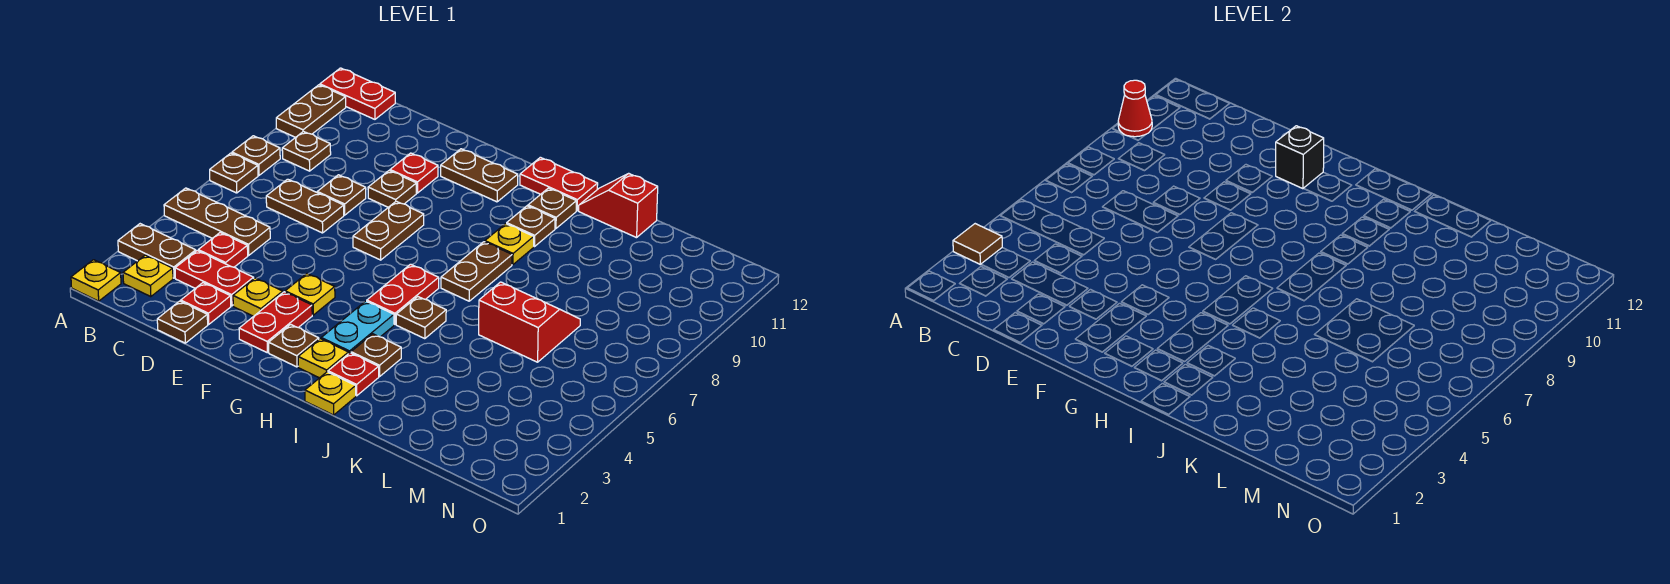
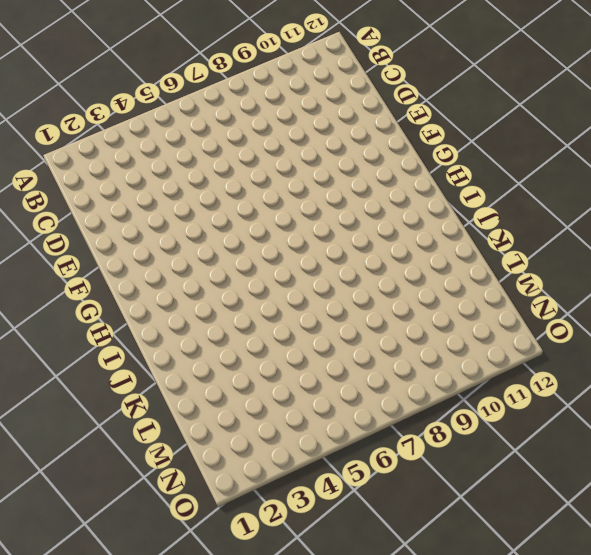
none -> yellow plate A1 level 1
none -> brown plate A3:B3 level 1
none -> brown plate A5:C5 level 1
none -> brown plate A7 level 1

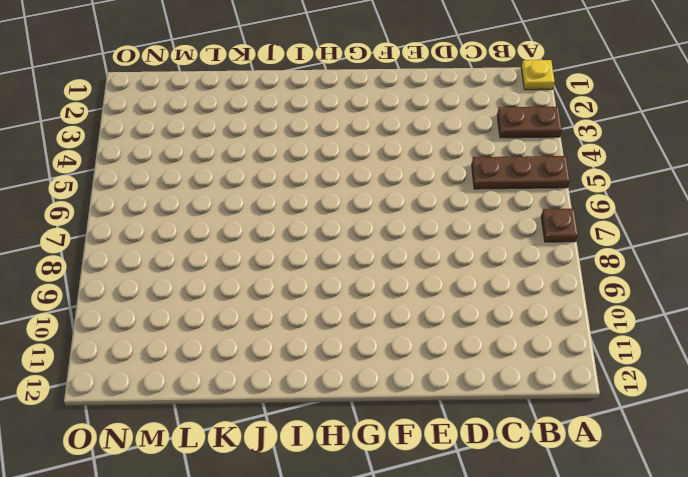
none -> brown plate A8 level 1
none -> brown plate A10:A11 level 1
none -> red plate A12:B12 level 1
none -> yellow plate B2 level 1

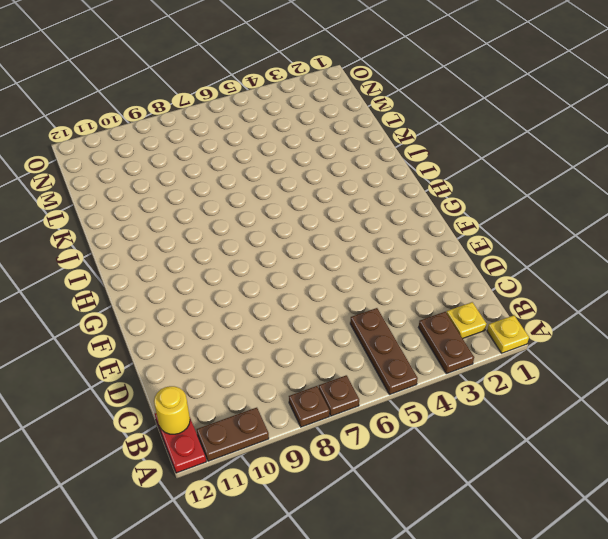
yellow round brick B12 level 2 -> none
none -> brown plate B9 level 1
none -> red plate C3:D3 level 1
none -> red plate C4 level 1
none -> brown plate C7:D7 level 1

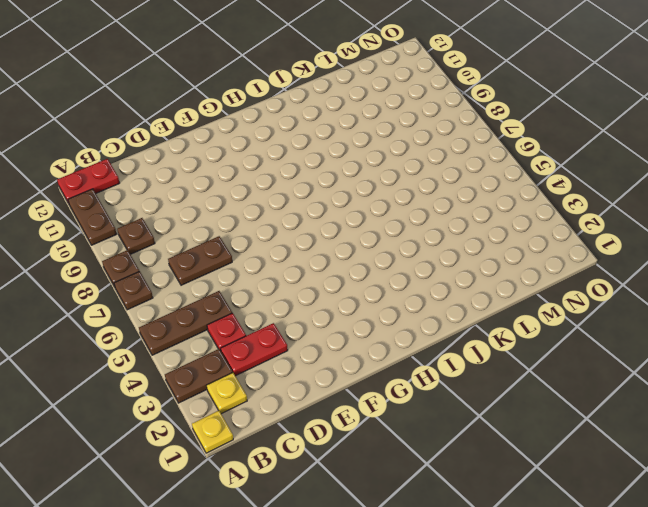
none -> brown plate D1 level 1
none -> red plate D2 level 1
none -> brown plate D8 level 1
none -> yellow plate E3 level 1

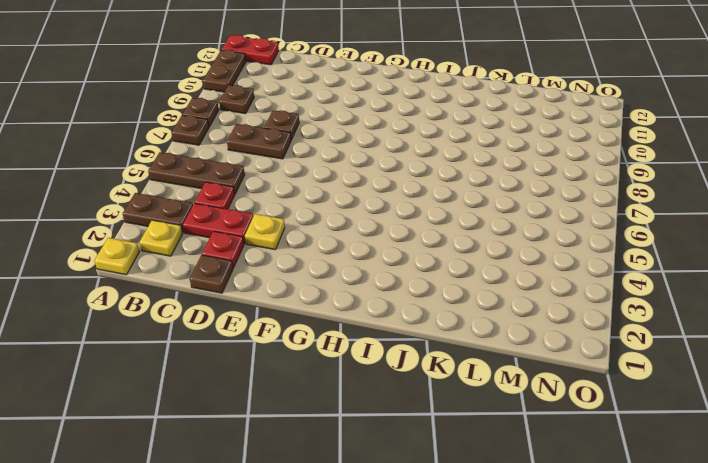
none -> brown plate E9 level 1
none -> red plate E10 level 1
none -> red plate F2:F3 level 1
none -> yellow plate F4 level 1

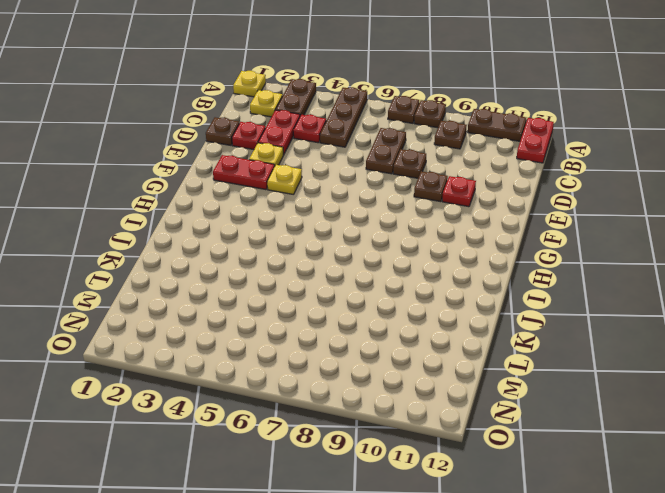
none -> brown plate F7:F8 level 1
none -> brown plate F11:G11 level 1
none -> brown plate G2 level 1
none -> yellow plate H2 level 1

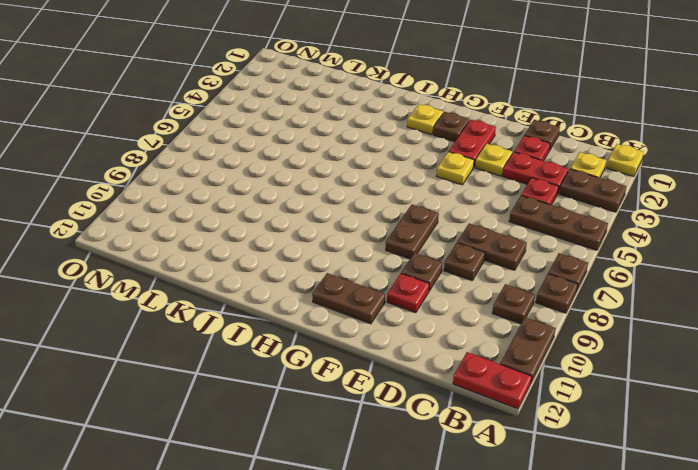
none -> cyan plate H3:H4 level 1
none -> red plate H5:H6 level 1
none -> red plate H12:I12 level 1
none -> yellow plate I1 level 1

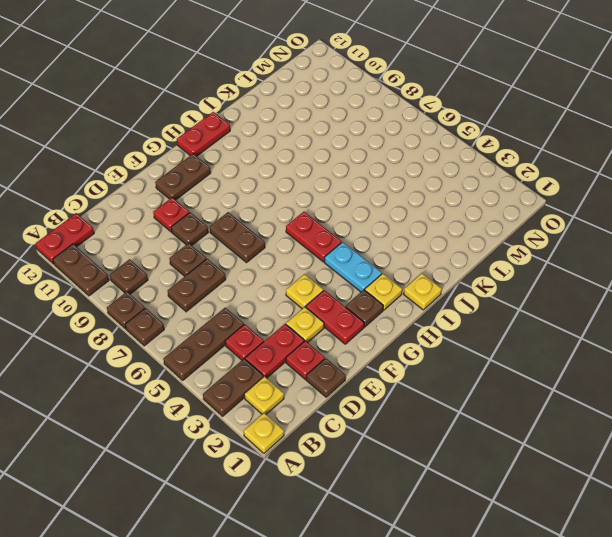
none -> red plate I2 level 1
none -> brown plate I3 level 1
none -> brown plate I5 level 1
none -> brown plate I7:I8 level 1

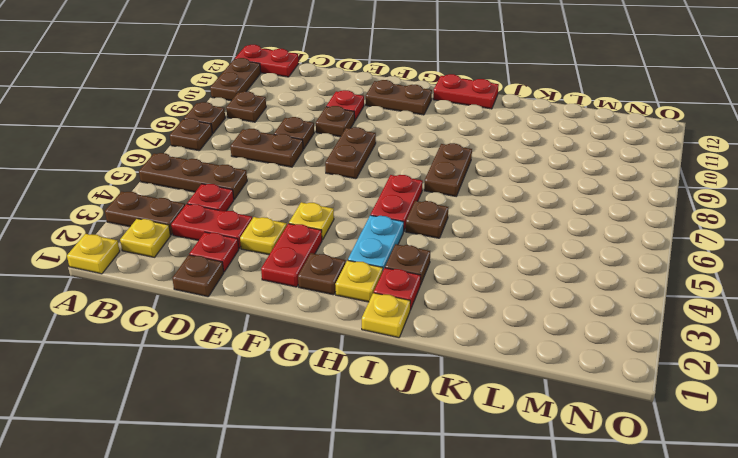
none -> yellow plate I9 level 1
none -> brown plate I10 level 1
none -> brown plate I11 level 1
none -> red slope J12:K12 level 1 top K

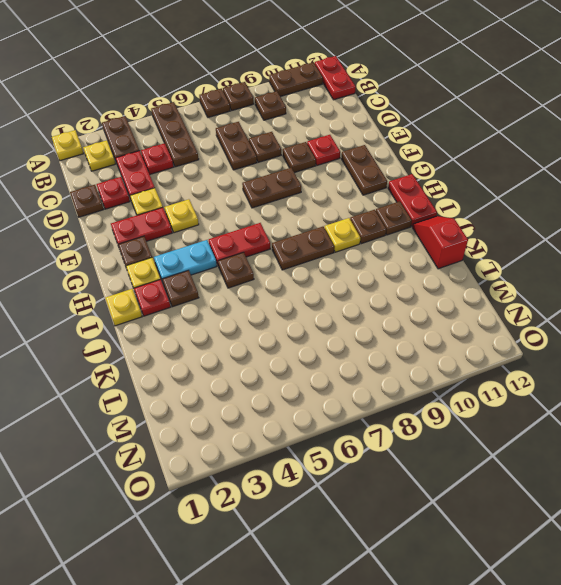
none -> red slope K6:L7 level 1 top 6
none -> brown tile A3 level 2
none -> red cone A10 level 2
none -> black brick F11 level 2

